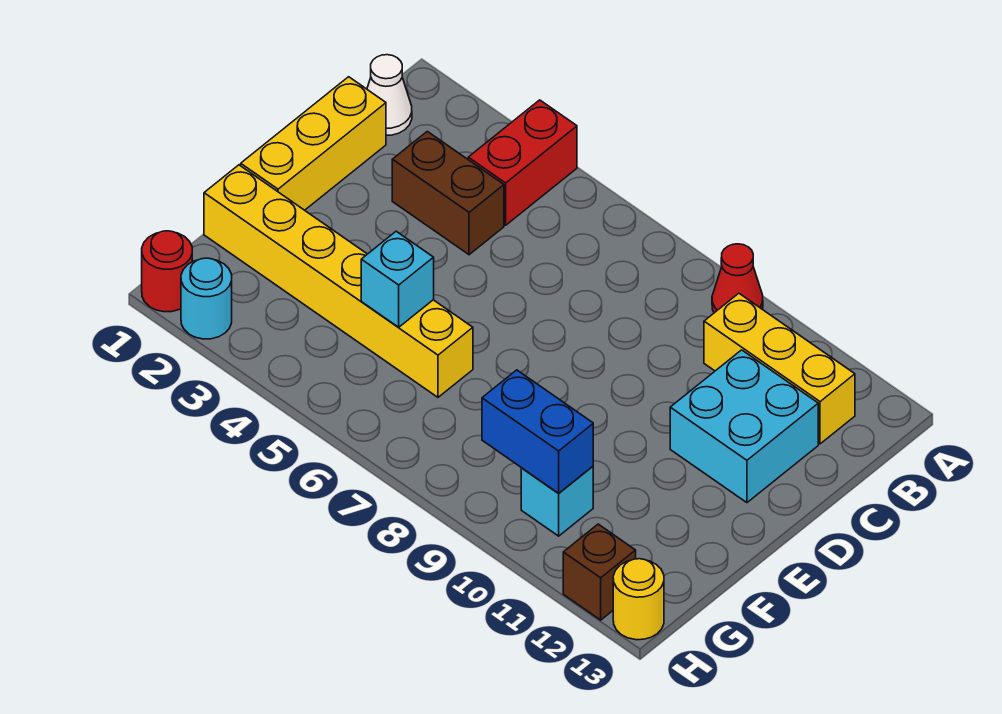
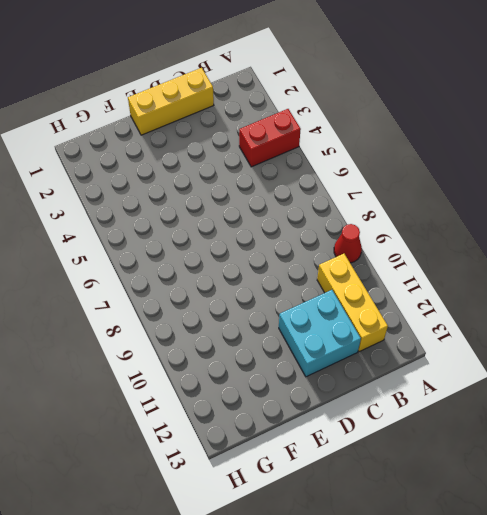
none -> white cone B1 level 1
none -> brown brick C3:C4 level 1
none -> yellow brick F1:F6 level 1

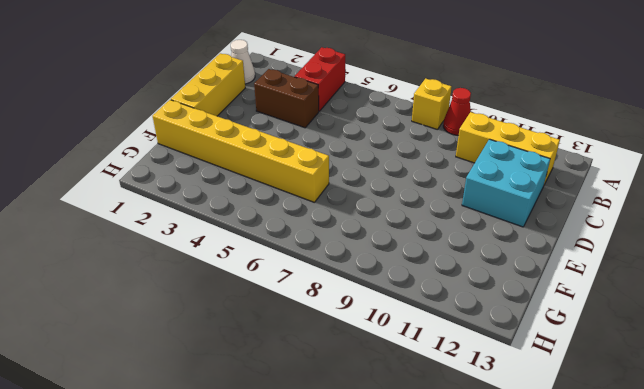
yellow brick A8 level 1 -> none
none -> cyan brick G10 level 1
none -> red round brick H1 level 1
none -> cyan round brick H2 level 1

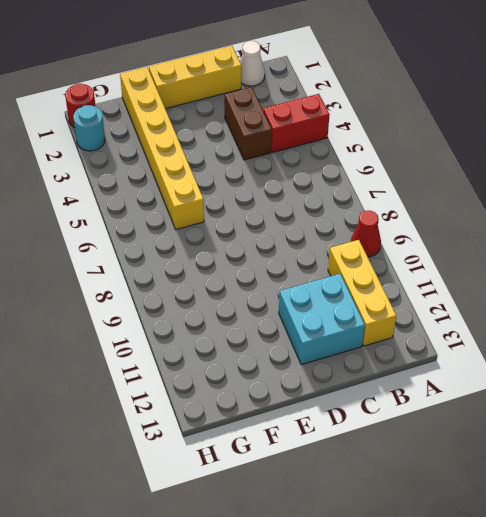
none -> cyan brick G10 level 1
none -> brown brick H12 level 1
none -> yellow round brick H13 level 1

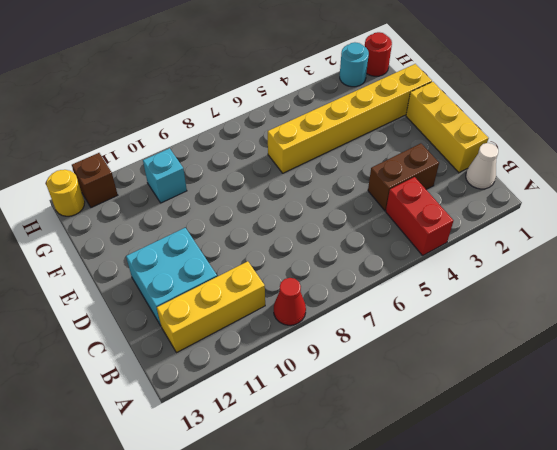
none -> cyan brick F5 level 2
none -> blue brick G9:G10 level 2

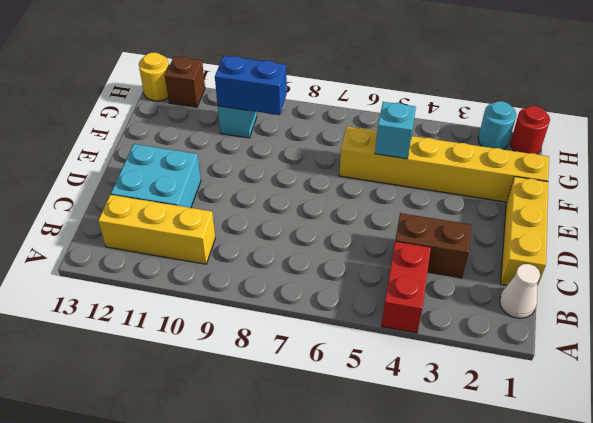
none -> red cone A9 level 1

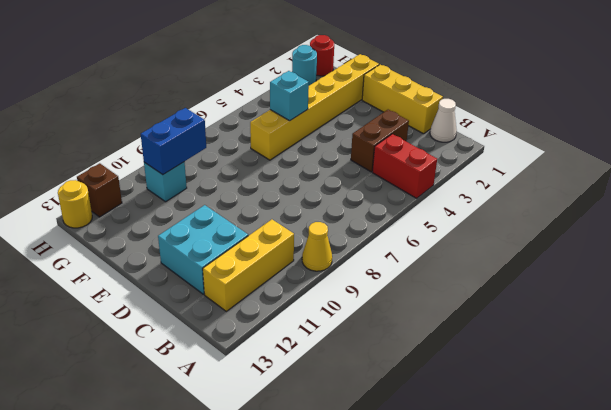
yellow cone A9 level 1 -> red cone A9 level 1

